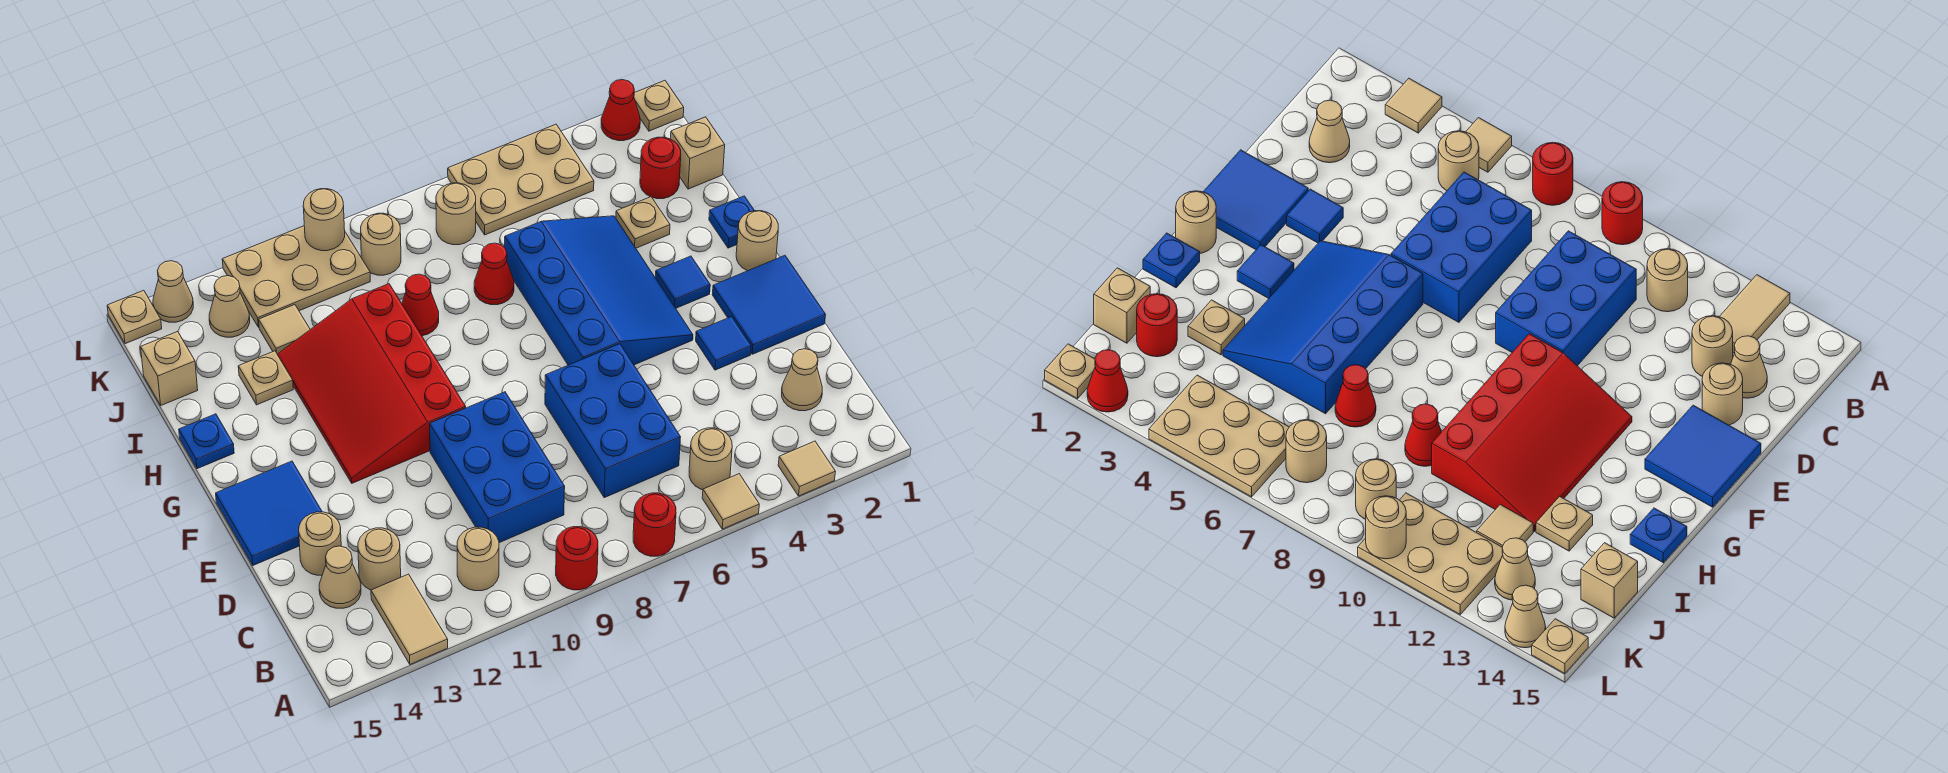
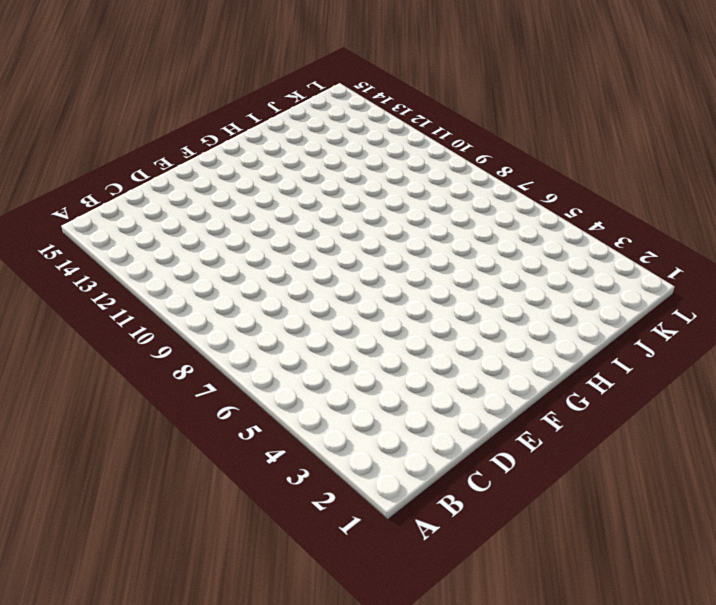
none -> tan tile A3 level 1
none -> tan tile A5 level 1
none -> red round brick A7 level 1
none -> red round brick A9 level 1

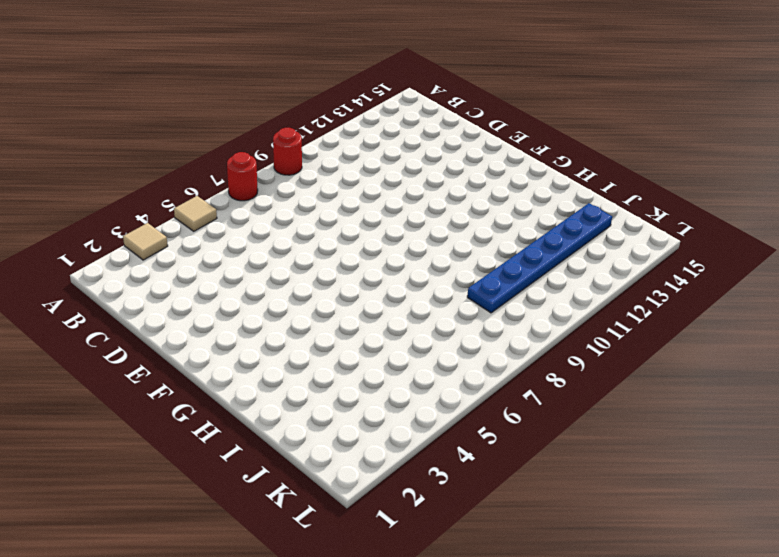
blue plate J9:J14 level 1 -> tan tile J12 level 1
none -> tan tile A13:B13 level 1
none -> tan round brick B5 level 1
none -> tan round brick B11 level 1
none -> tan cone C2 level 1

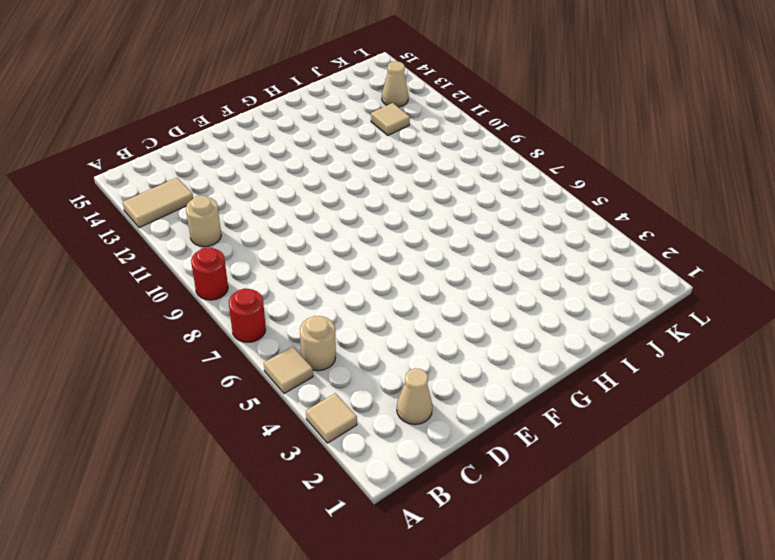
none -> blue brick C6:E7 level 1
none -> blue brick C9:E10 level 1
none -> tan round brick C13 level 1
none -> tan cone C14 level 1

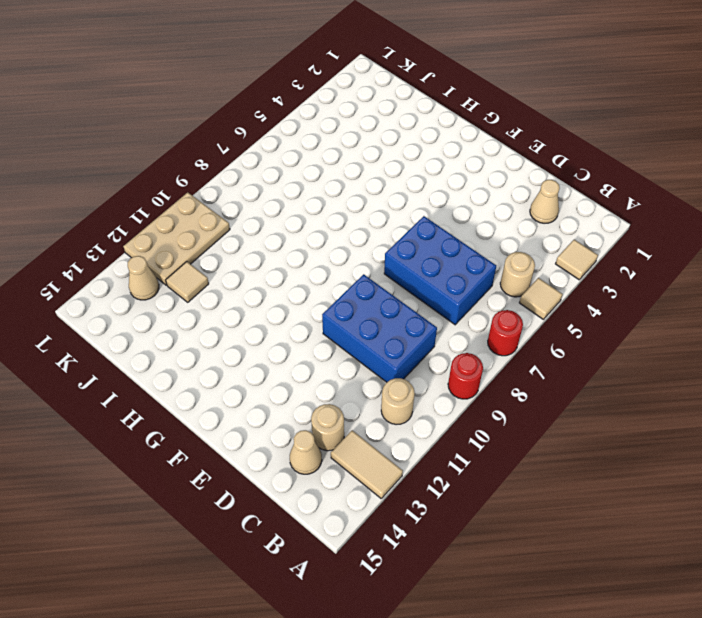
none -> tan round brick D14 level 1
none -> blue tile E1:F2 level 1
none -> blue tile E3 level 1
none -> blue tile E14:F15 level 1

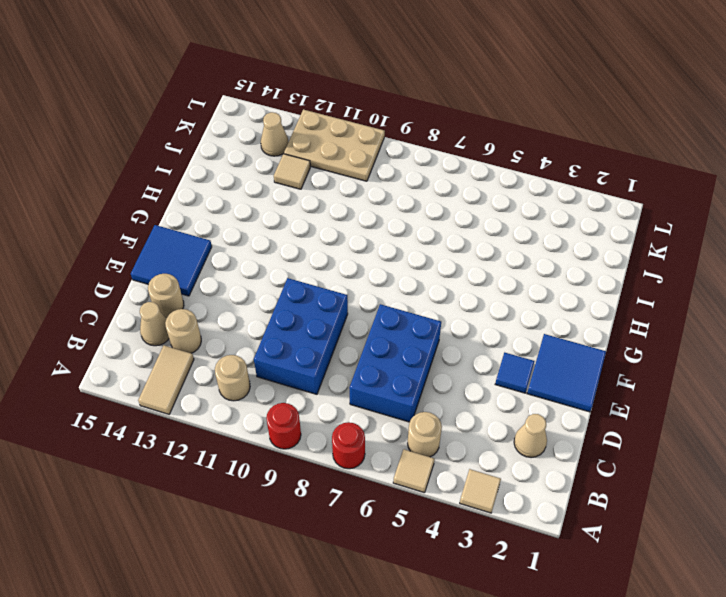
none -> blue slope F4:I6 level 1 top 6
none -> red slope F10:I12 level 1 top 10
none -> tan round brick G1 level 1
none -> blue tile G3 level 1

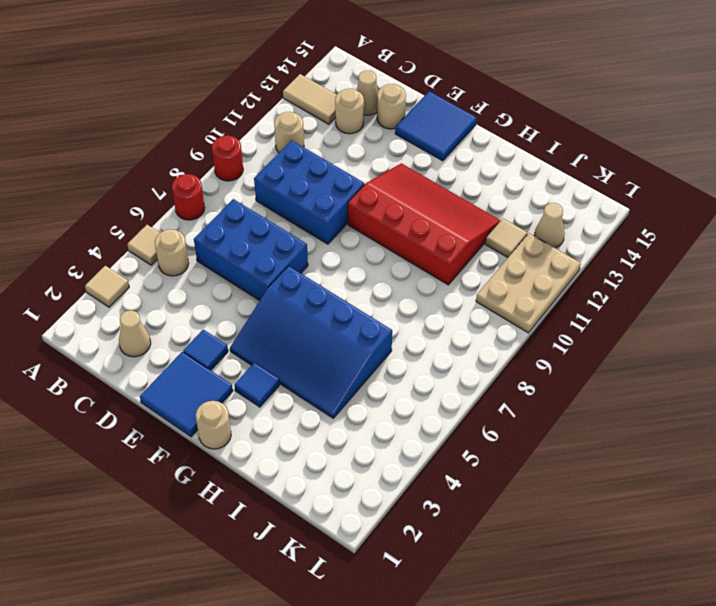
none -> blue plate H1 level 1
none -> blue plate H15 level 1
none -> tan plate I3 level 1
none -> red cone I7 level 1

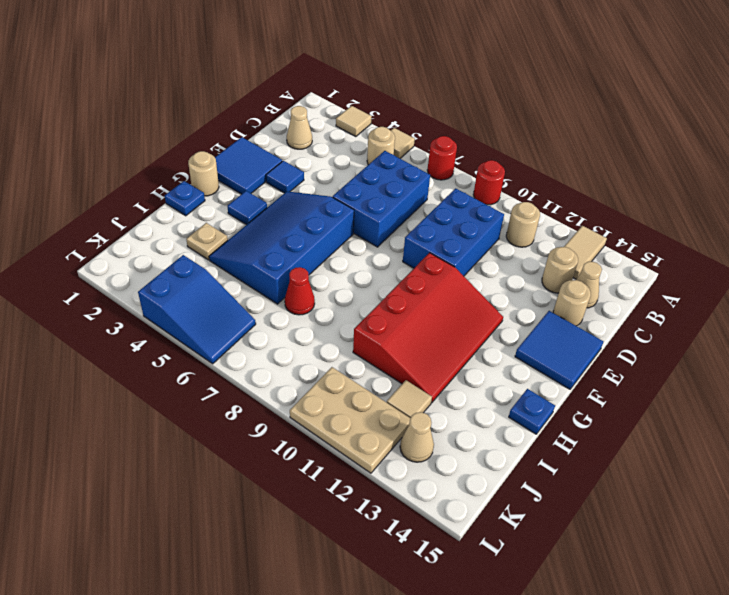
blue slope K4:L6 level 1 top 4 -> tan plate K4:L6 level 1
none -> red cone I9 level 1
none -> tan plate I13 level 1
none -> tan brick J1 level 1
none -> red round brick J2 level 1

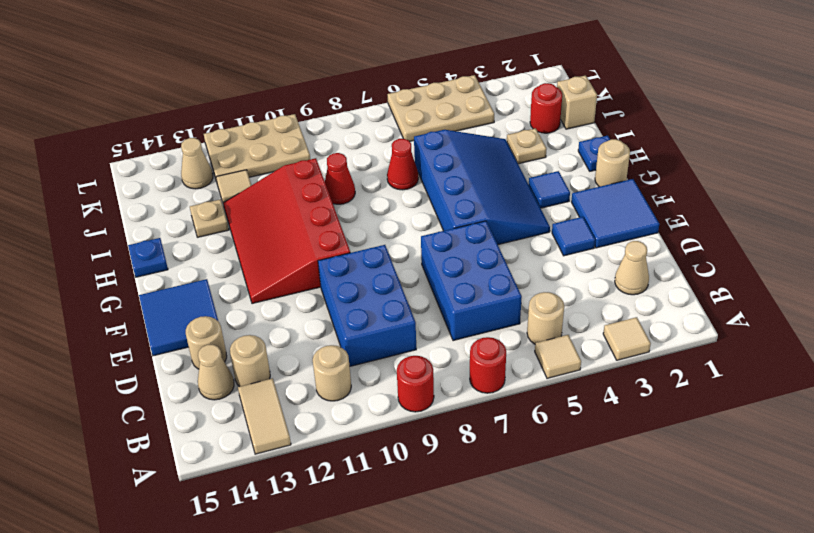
none -> tan brick J15 level 1
none -> tan round brick K7 level 1
none -> tan round brick K9 level 1
none -> tan plate L1 level 1

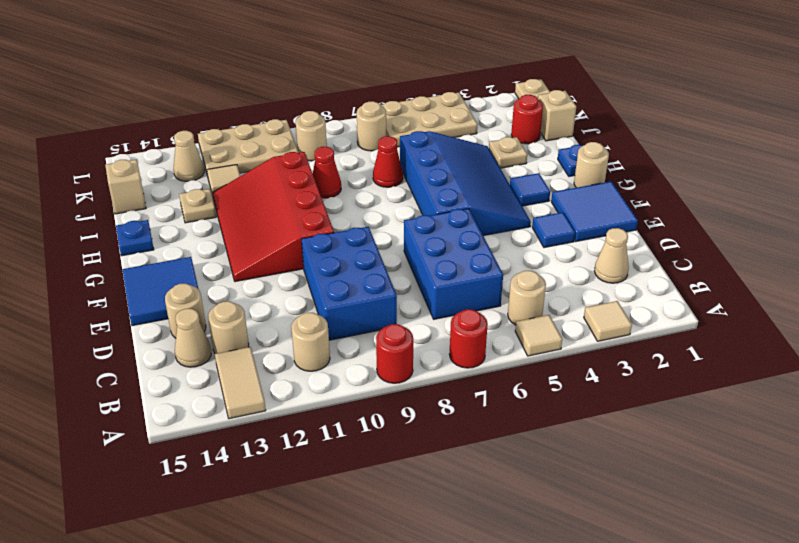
none -> red cone L2 level 1
none -> tan cone L14 level 1
none -> tan plate L15 level 1
none -> tan round brick L10 level 2

